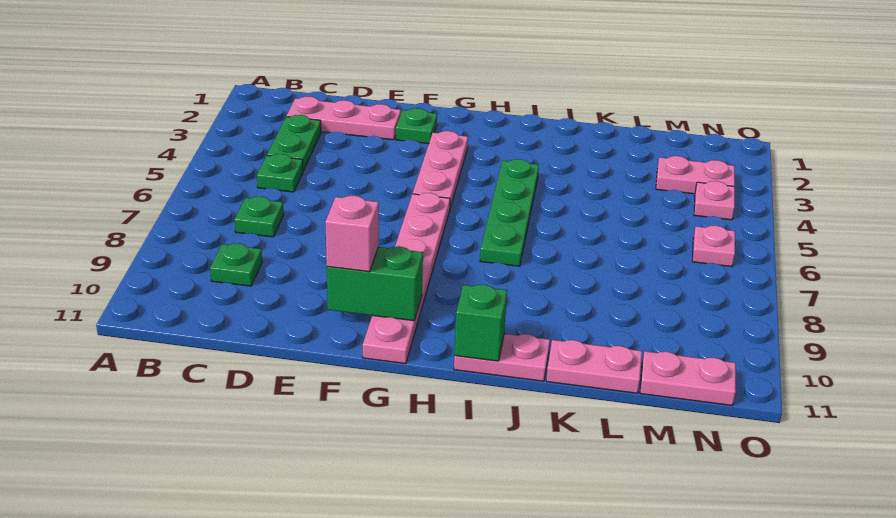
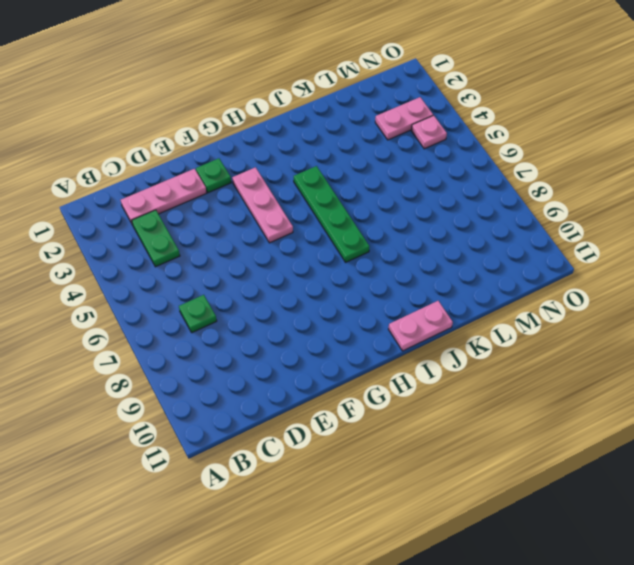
none -> green plate C5 level 1
none -> green plate C9 level 1
none -> pink plate G6:G11 level 1

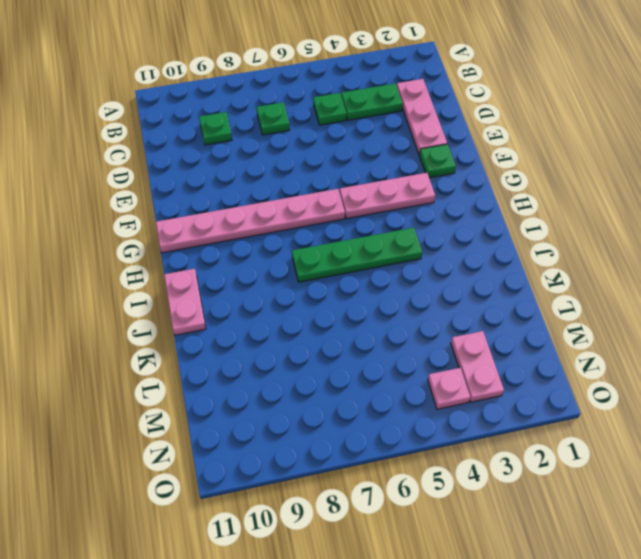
none -> pink plate K11:L11 level 1
none -> pink plate M11:N11 level 1
none -> pink plate N6 level 1

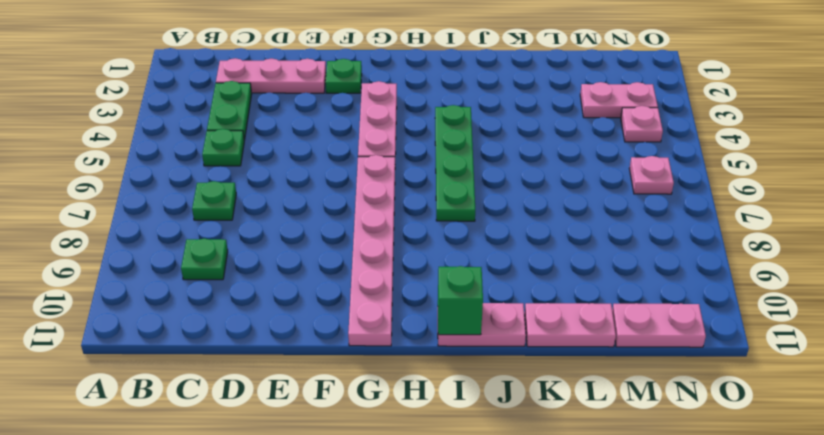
none -> green brick F10:G10 level 2
none -> pink brick F10 level 3

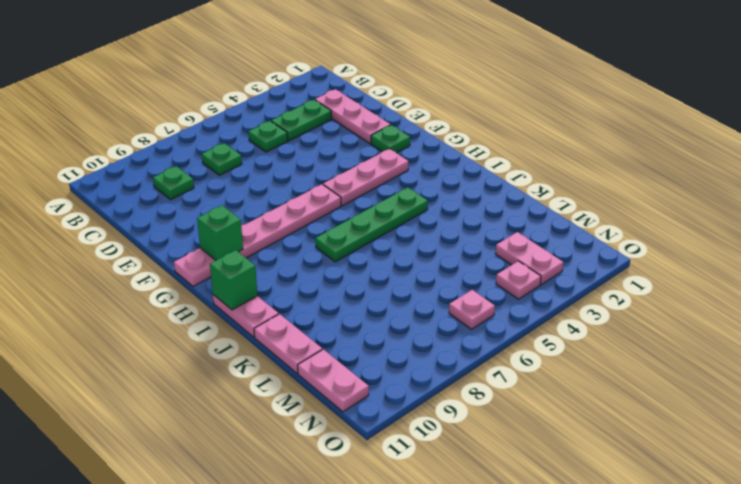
green brick G10 level 2 -> green brick F10:G10 level 2
none -> pink brick F10 level 3

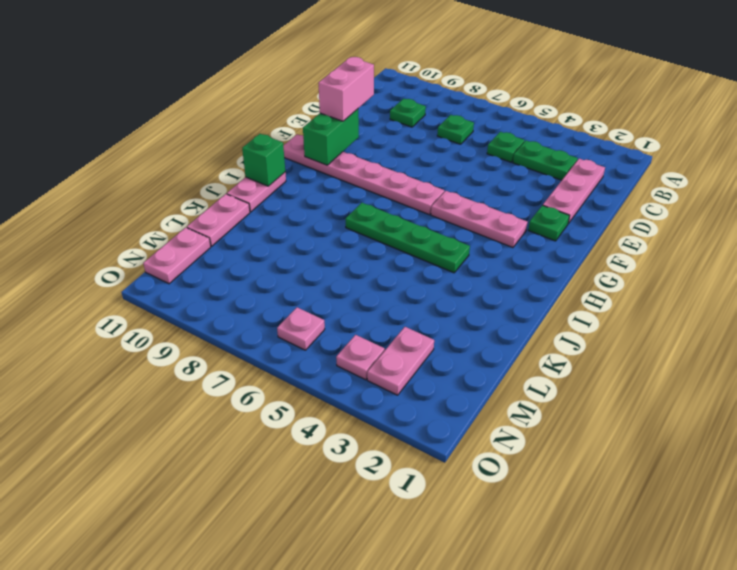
pink brick E10:F10 level 3 -> pink brick F10 level 3

